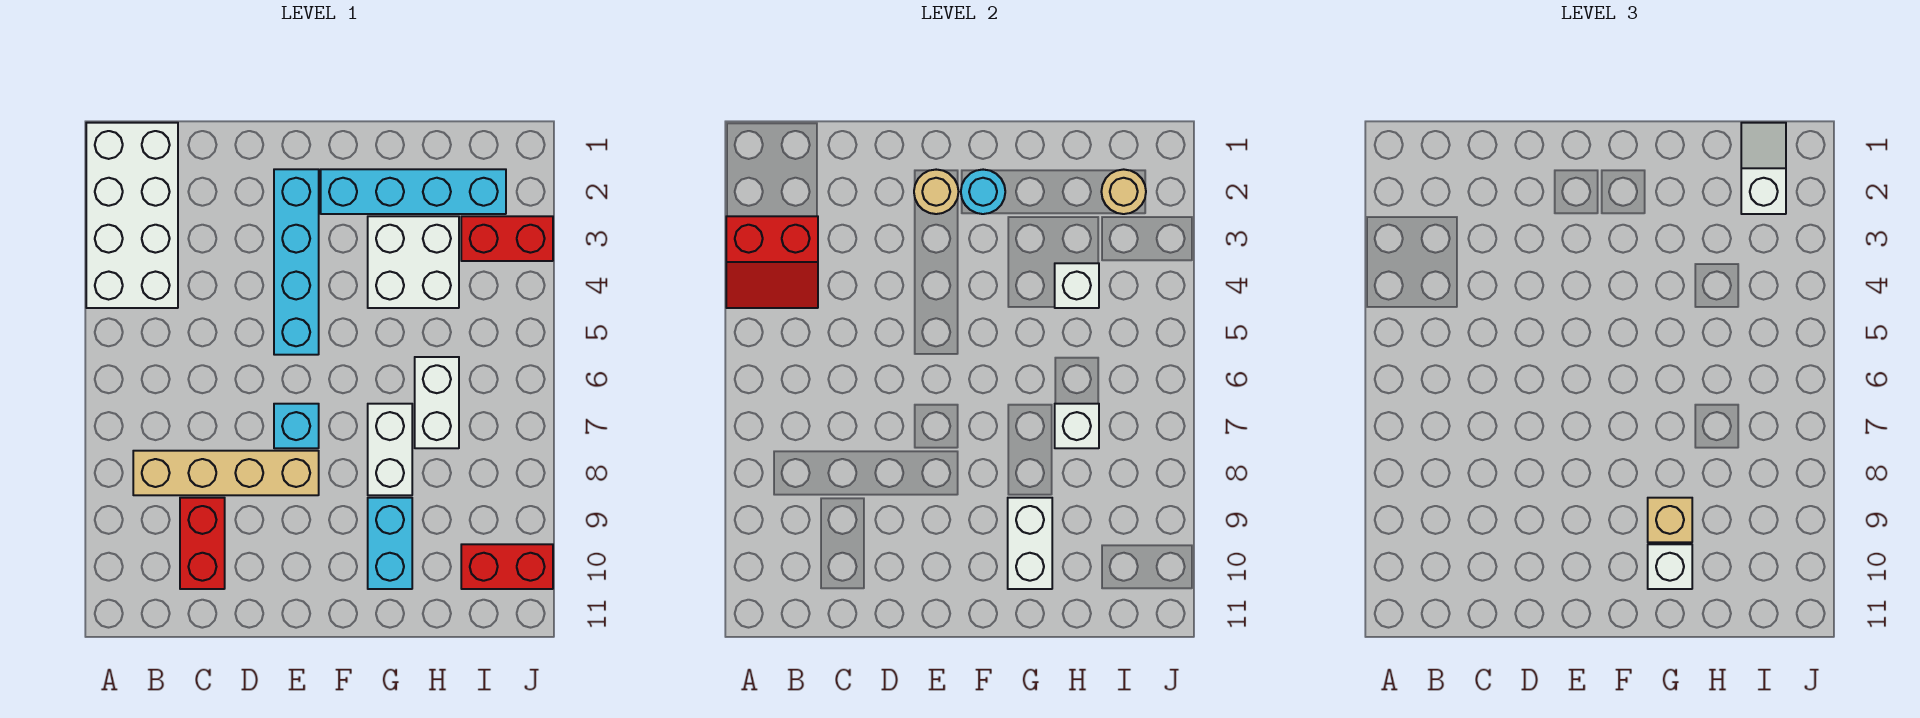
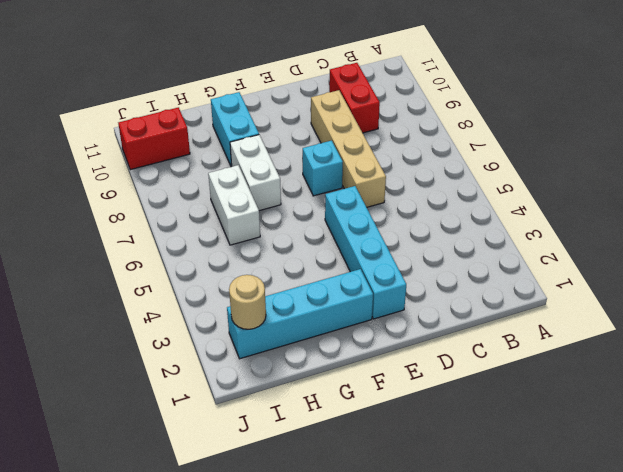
tan brick D6:D9 level 1 -> tan brick B8:E8 level 1
none -> white brick A1:B4 level 1
none -> white brick G3:H4 level 1
none -> red brick I3:J3 level 1

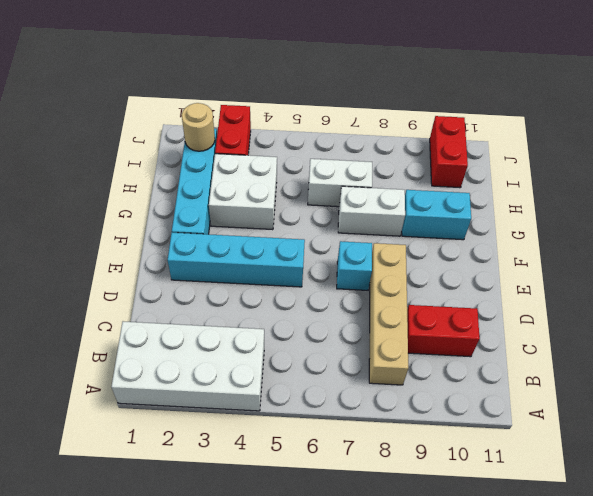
none -> red slope A3:B4 level 2 top 3
none -> tan round brick E2 level 2
none -> cyan round brick F2 level 2

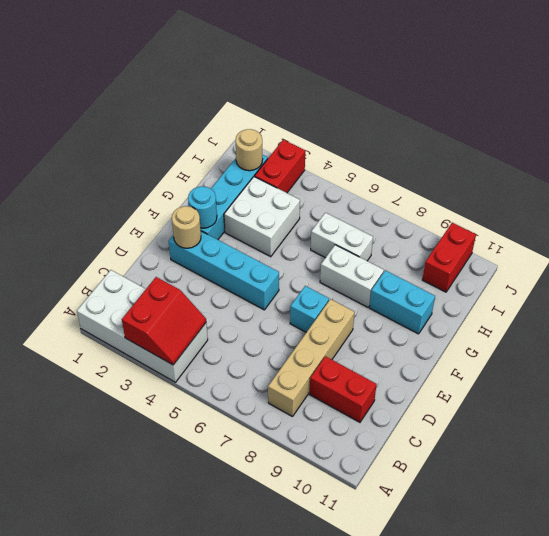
none -> white brick G9:G10 level 2
none -> white brick H4 level 2
none -> white brick H7 level 2

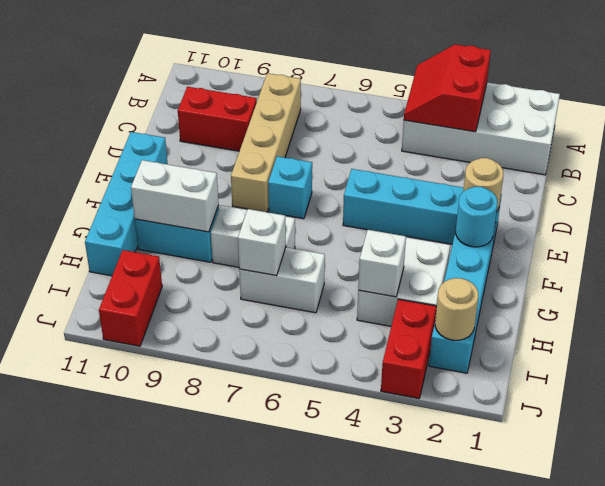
cyan brick E11:H11 level 1 -> none
none -> tan brick G9 level 3
none -> white brick G10 level 3
none -> white slope I1:I2 level 3 top 2

